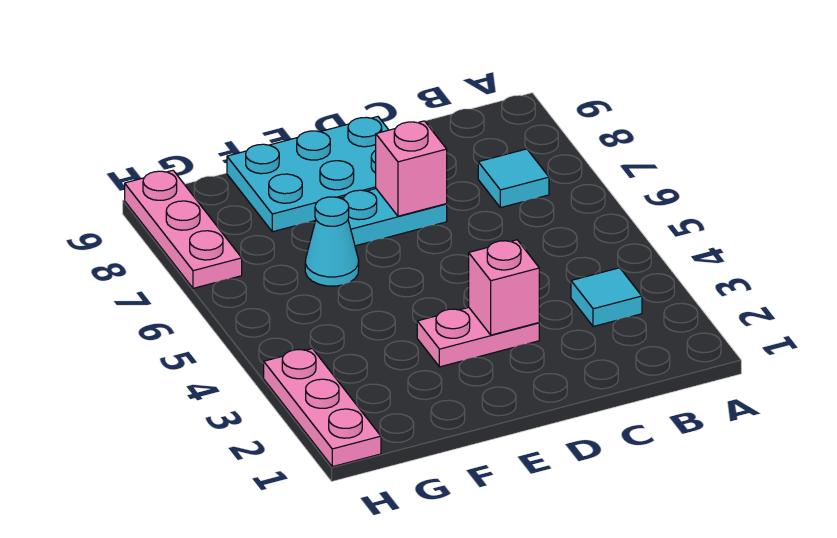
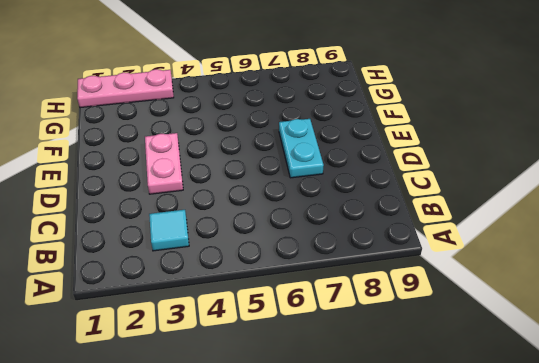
none -> cyan tile B7 level 1
none -> cyan plate D8:F9 level 1

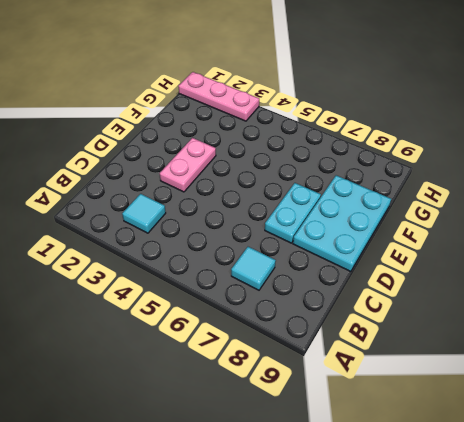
none -> cyan cone F6 level 1
none -> pink plate H7:H9 level 1

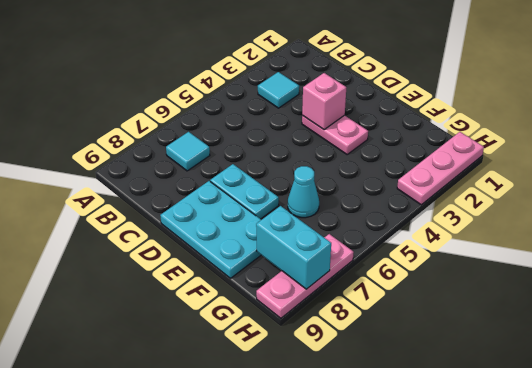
cyan brick G8:H8 level 2 -> none
none -> pink brick D7 level 2

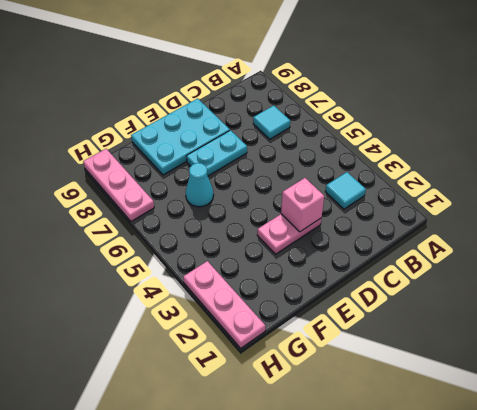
none -> pink brick D7 level 2

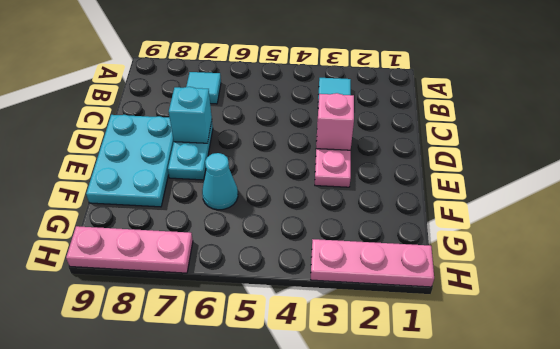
cyan brick D7 level 2 -> pink brick D7 level 2

